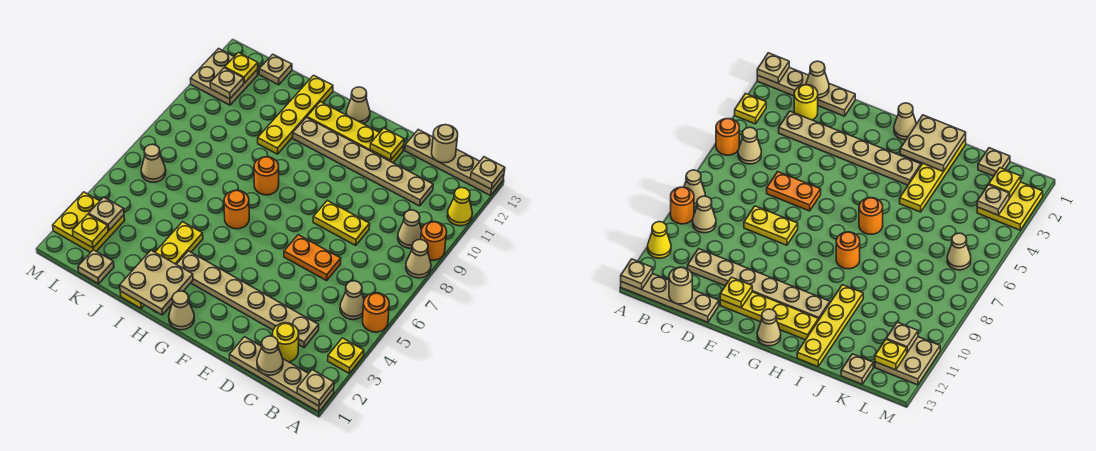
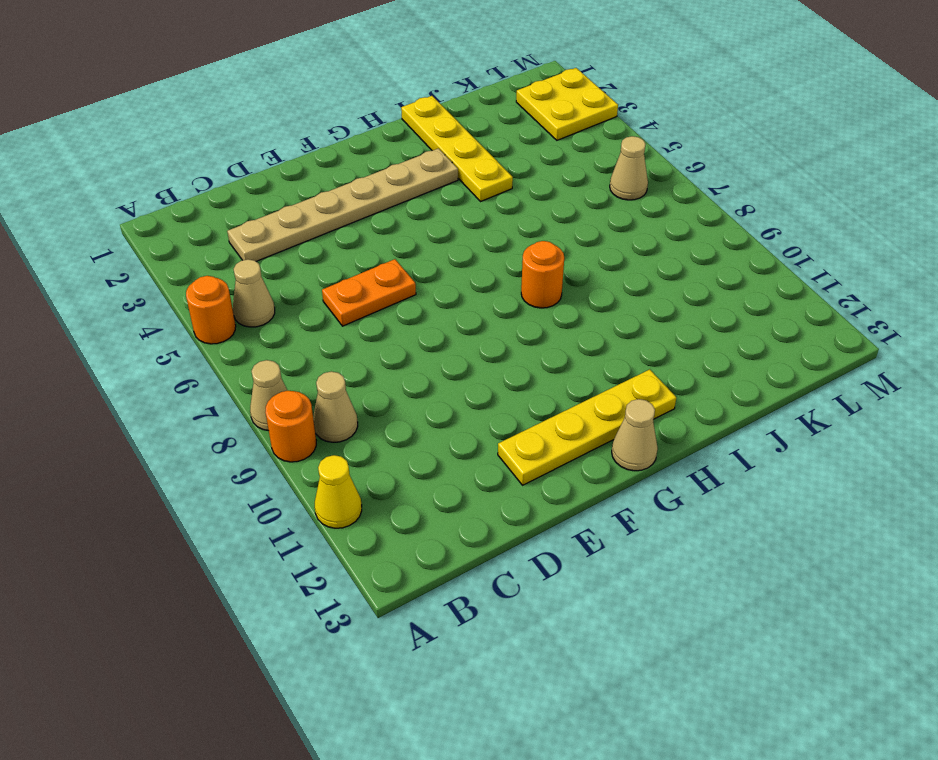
none -> tan plate A1:D1 level 1
none -> yellow plate A3 level 1
none -> tan plate A13:D13 level 1
none -> yellow round brick C2 level 1

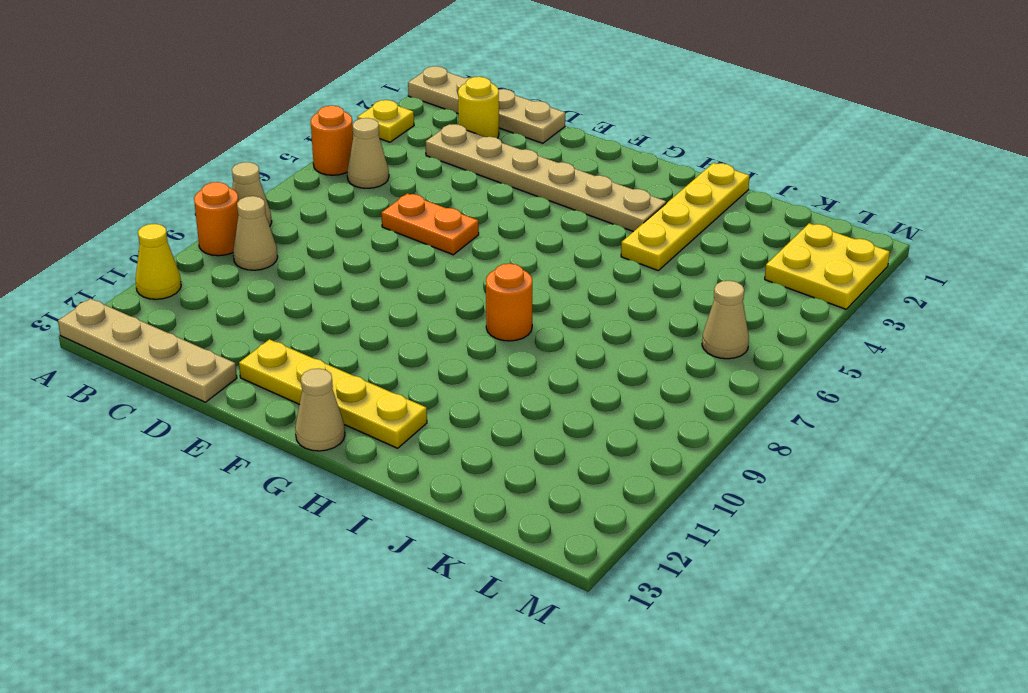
none -> tan plate C11:H11 level 1
none -> yellow plate D8:E8 level 1
none -> tan cone G1 level 1
none -> orange round brick H6 level 1

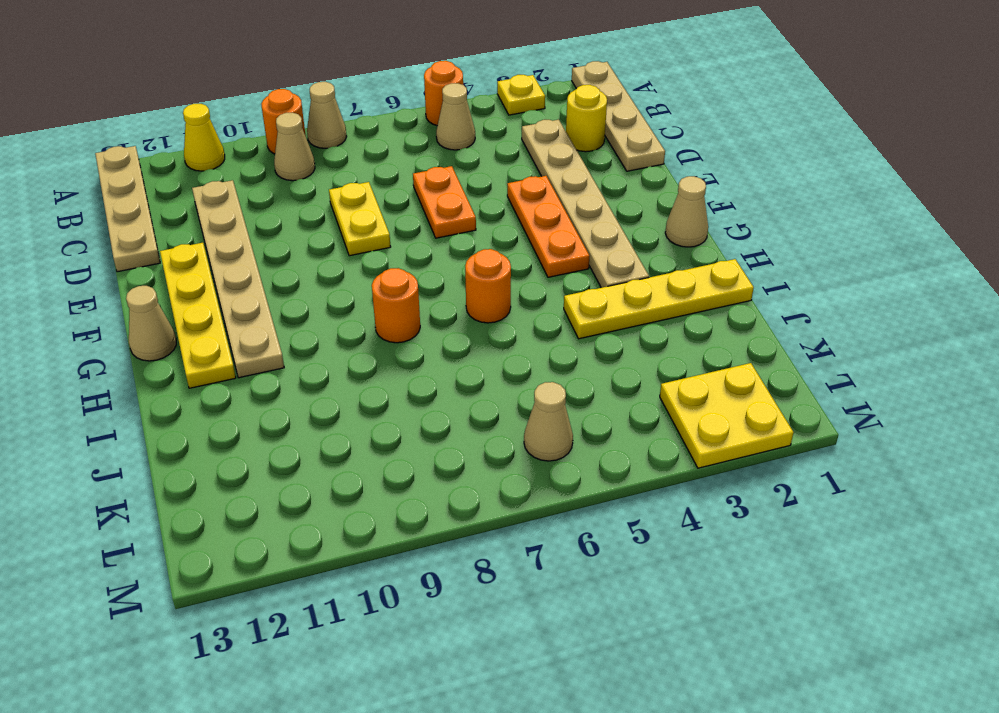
orange plate E4:G4 level 1 -> none
none -> yellow plate I10:I13 level 1
none -> tan plate K1 level 1
none -> tan plate K13 level 1
none -> tan plate L11:M12 level 1

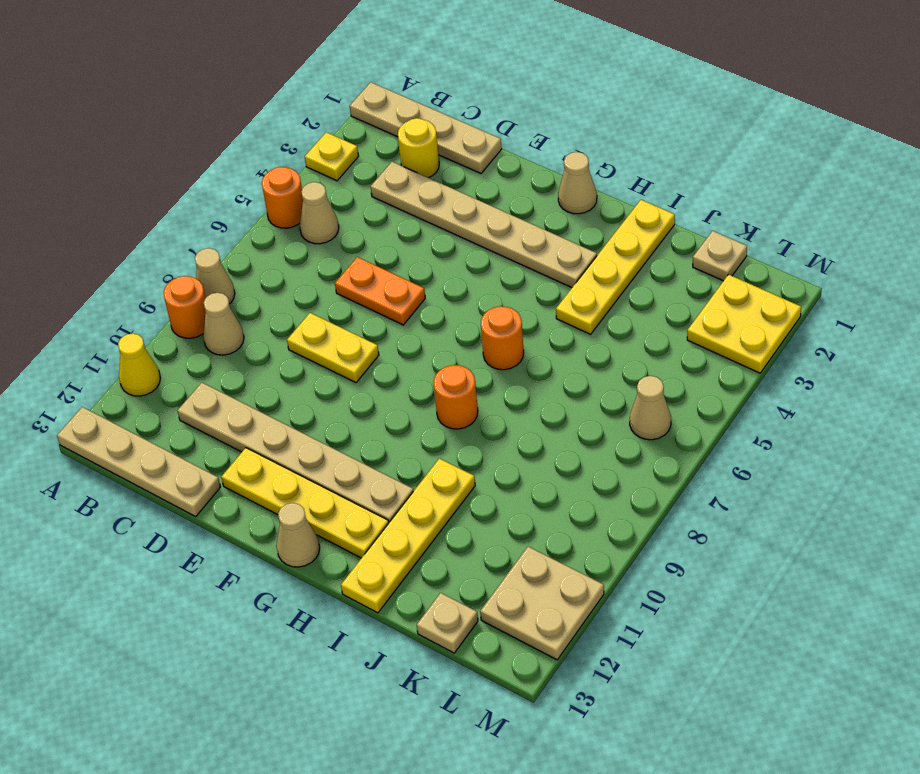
none -> tan plate A1 level 2
none -> tan plate A13 level 2
none -> tan cone C1 level 2
none -> tan round brick C13 level 2

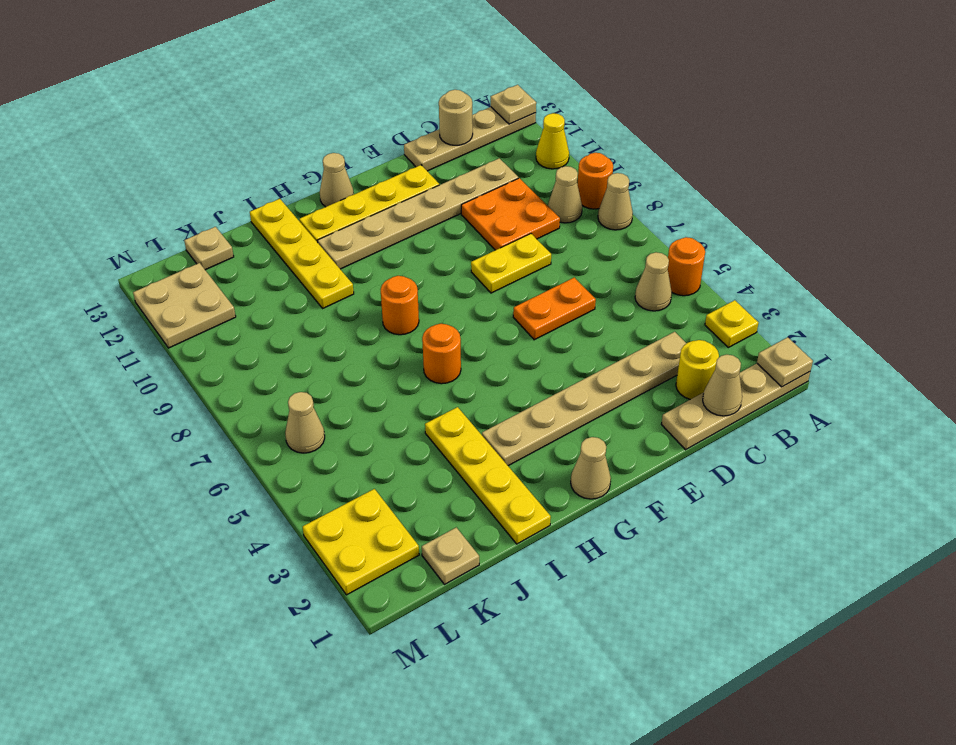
orange plate C9:D10 level 1 -> none
none -> yellow plate E12 level 2
none -> tan plate H1:I2 level 2
none -> yellow plate L2 level 2
none -> tan plate L3 level 2

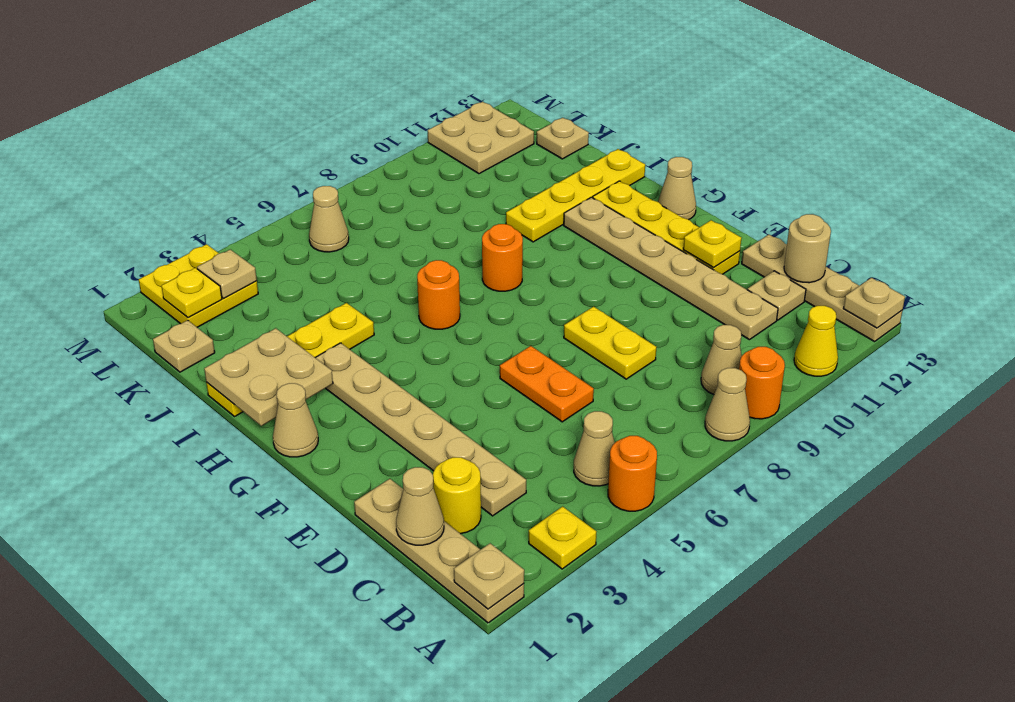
tan plate C12 level 1 -> tan plate L11 level 2
none -> yellow plate L12 level 2

